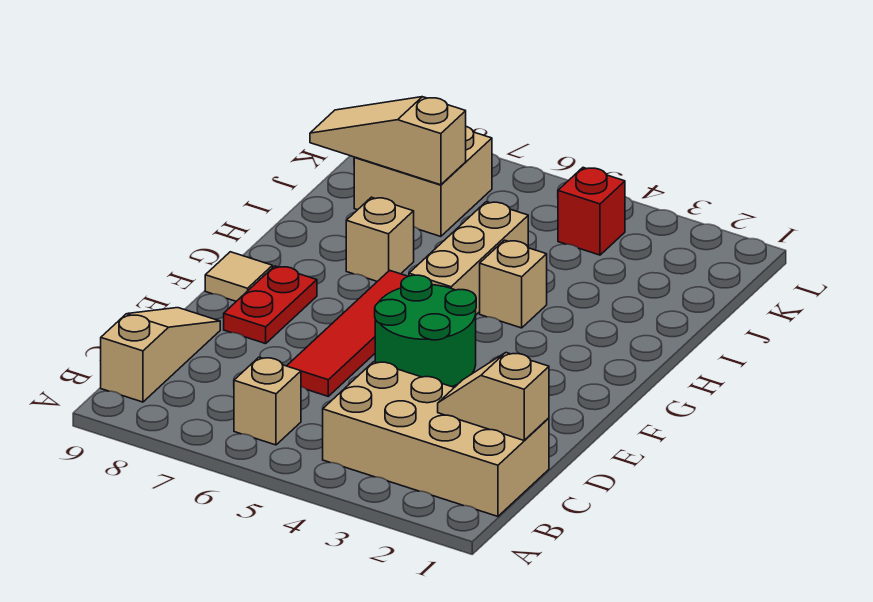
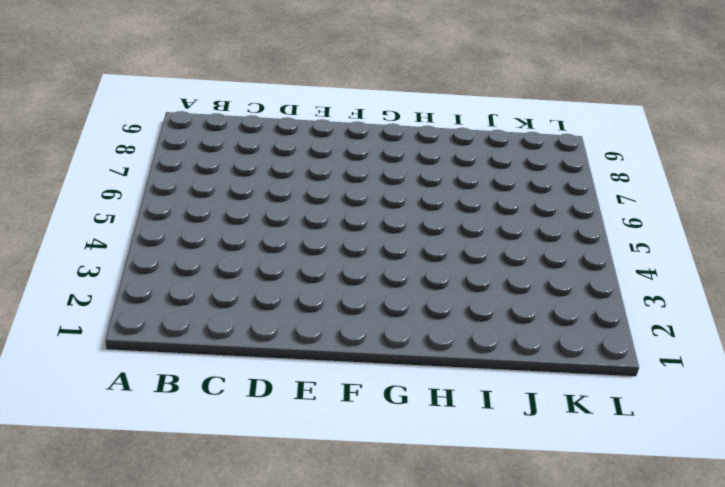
none -> tan brick B1:C4 level 1
none -> tan brick B6 level 1
none -> tan slope B9:D9 level 1 top B

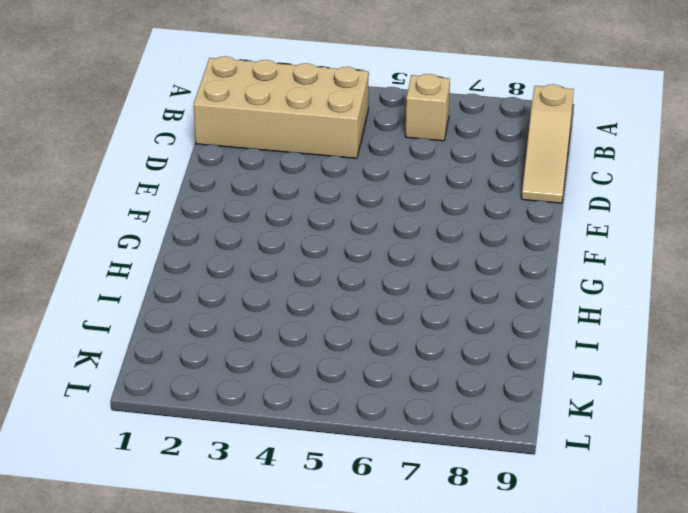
none -> red tile D6:G6 level 1
none -> green round brick E4:F5 level 1
none -> red plate E8:F8 level 1

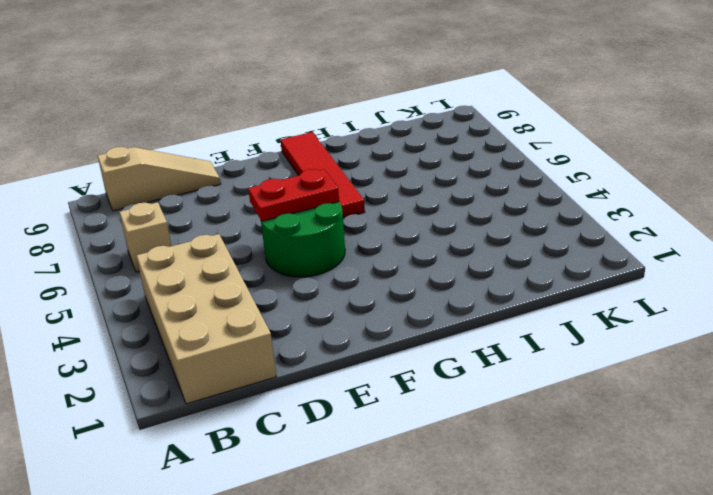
red plate E5:F5 level 2 -> red plate E8:F8 level 1
red tile G6:G9 level 1 -> red tile D6:G6 level 1
none -> tan tile F9 level 1
none -> tan brick G5:I5 level 1
none -> tan brick H4 level 1

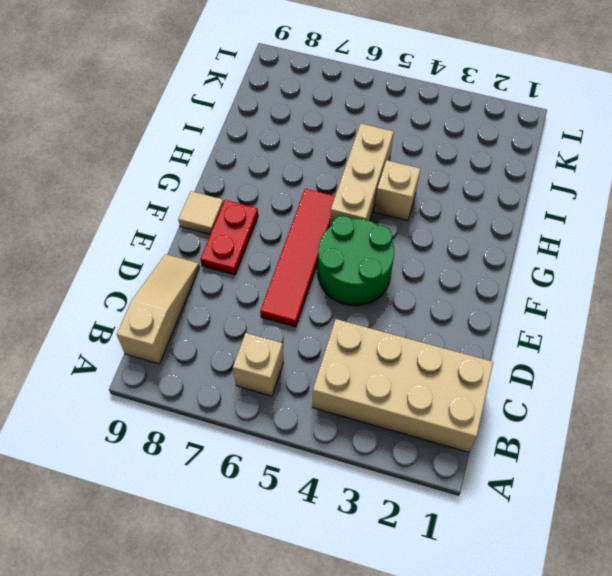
none -> tan brick H7 level 1
none -> tan brick J7:K8 level 1
none -> red brick K4 level 1

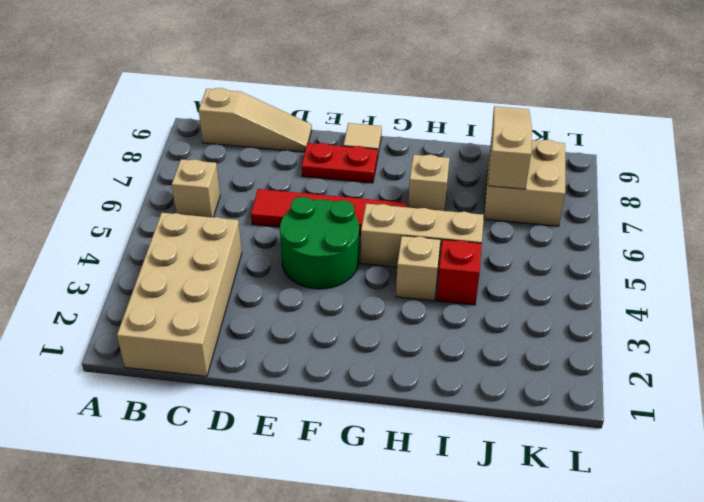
red brick I4 level 1 -> red brick K4 level 1
none -> tan slope C1:C2 level 2 top 1

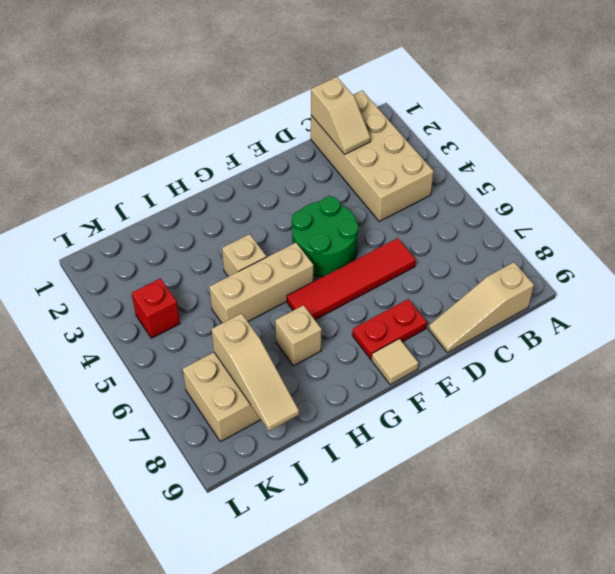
none -> tan brick B6 level 1

